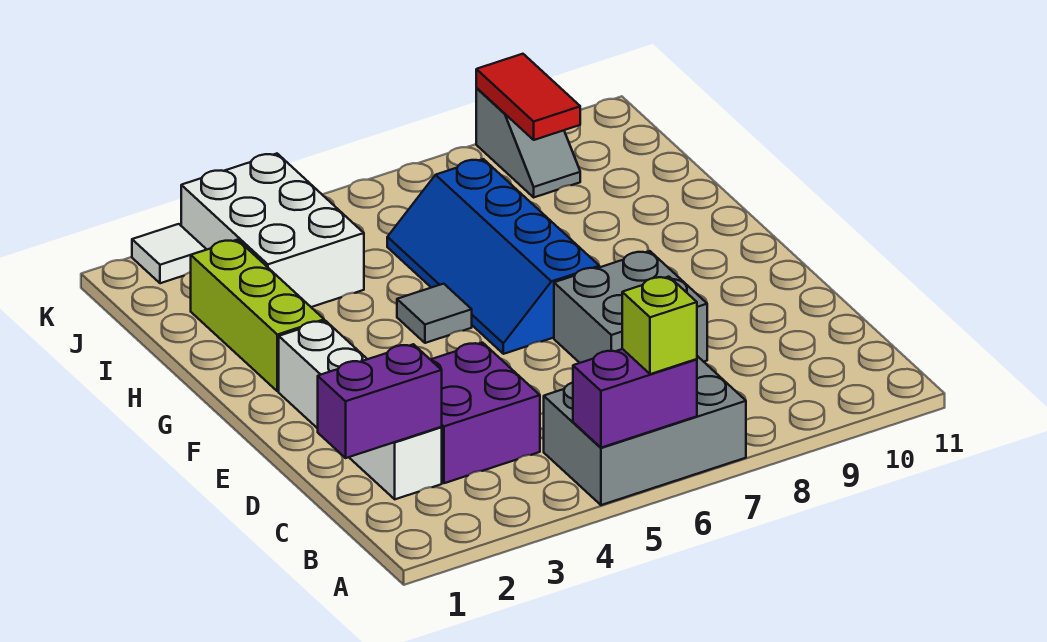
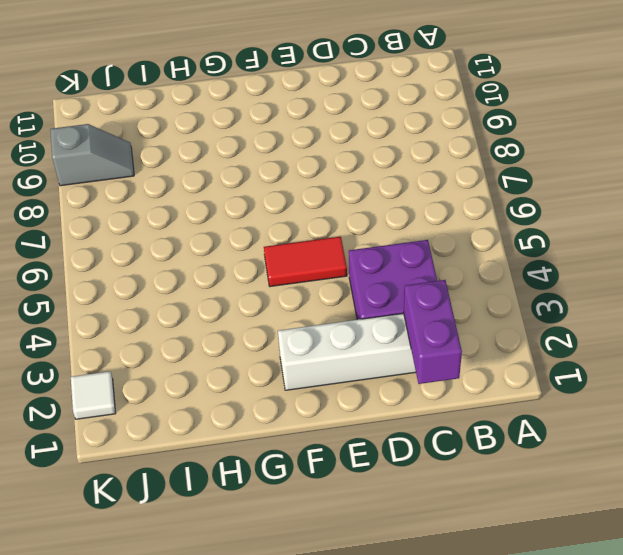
red tile E5:F5 level 1 -> red tile J9:K9 level 2
none -> grey brick A5:B7 level 1
none -> grey brick D7:E8 level 1
none -> blue slope F6:I7 level 1 top 7

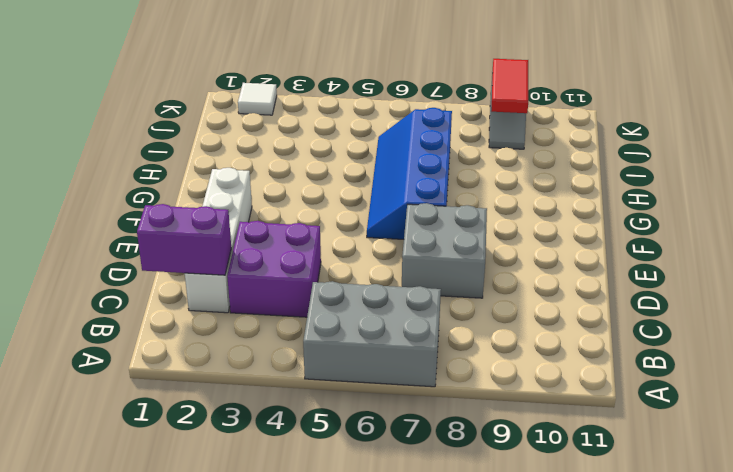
none -> lime brick G2:I2 level 1
none -> grey tile G5 level 1
none -> white brick I3:K4 level 1

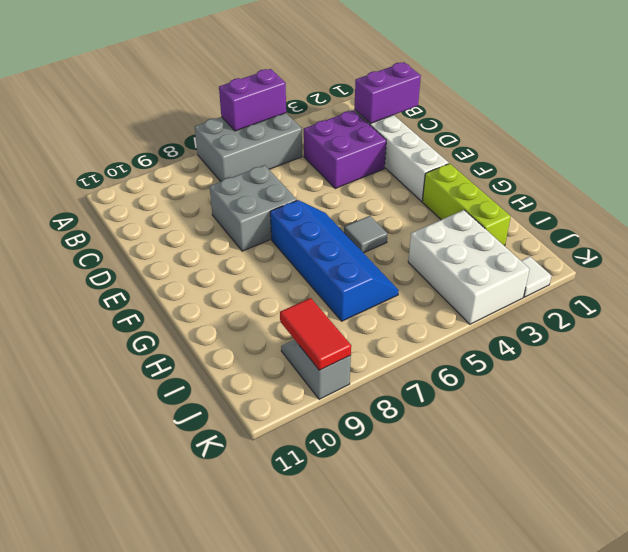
none -> lime brick A6 level 3

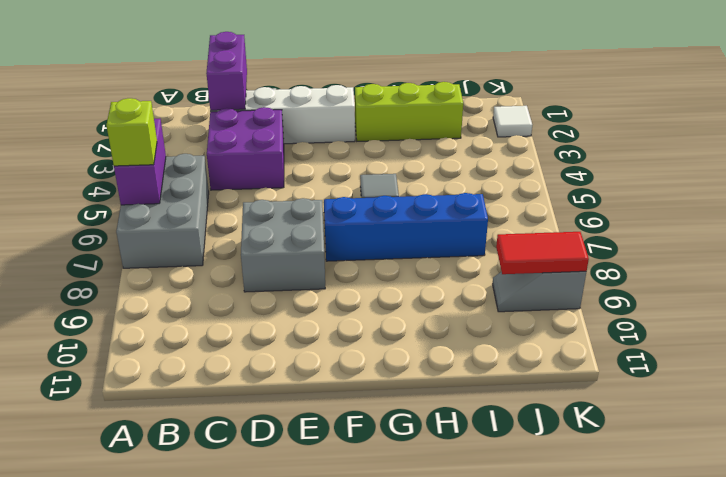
none -> white brick I3:K4 level 1

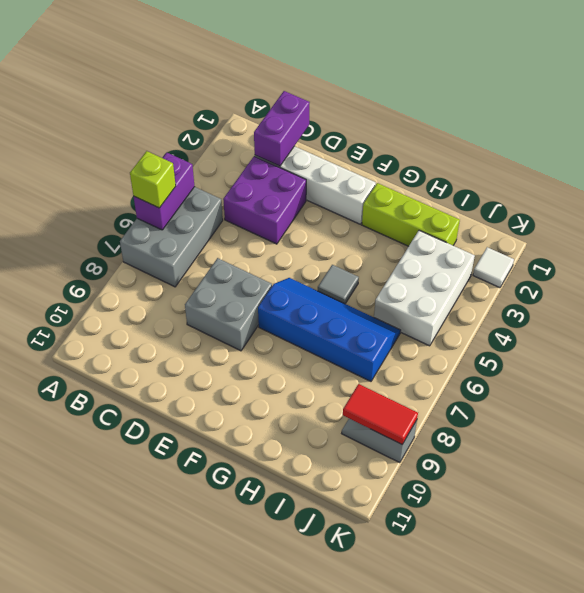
white brick I3:J5 level 1 -> white brick I3:K4 level 1

